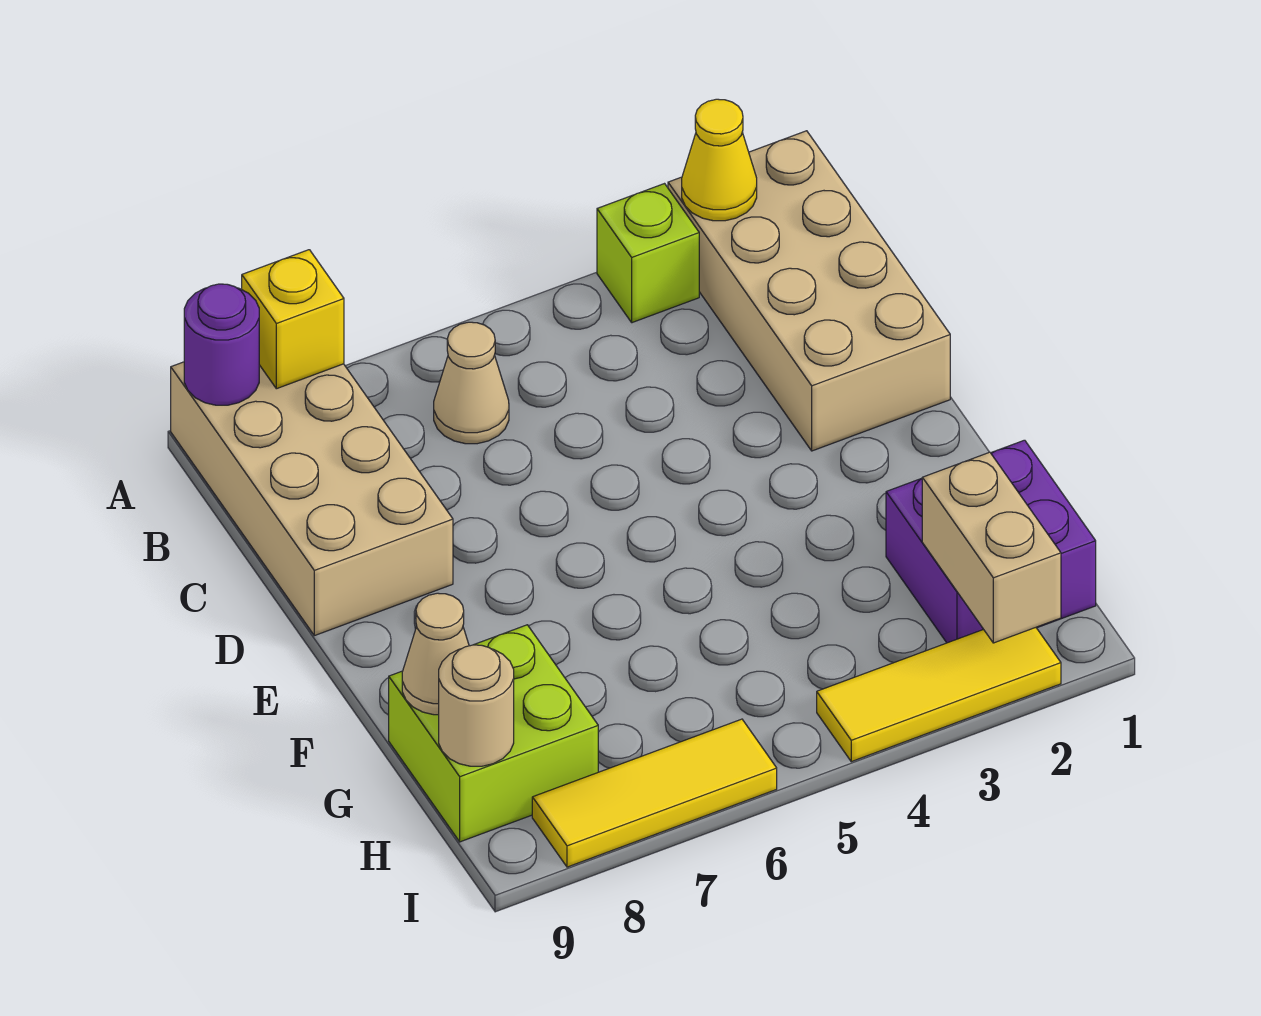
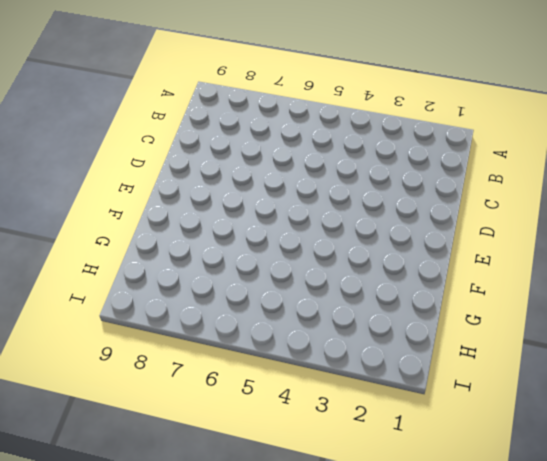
none -> tan brick A1:D2 level 1
none -> lime brick A3 level 1
none -> tan brick A8:D9 level 1

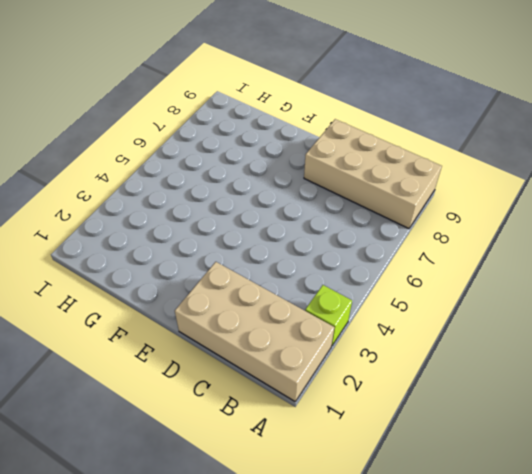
none -> tan cone B6 level 1
none -> purple brick G1:H2 level 1
none -> lime brick G8:H9 level 1

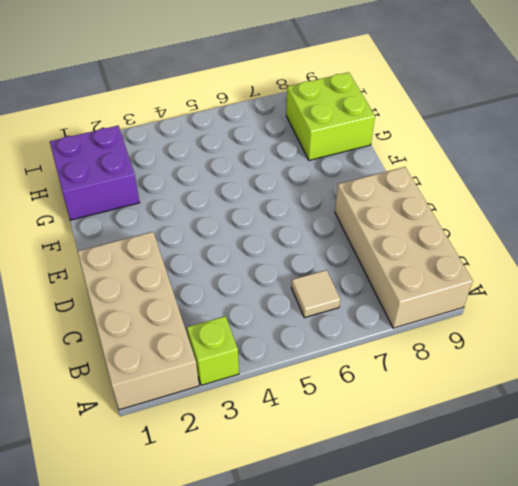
tan tile B6 level 1 -> tan cone B6 level 1
none -> yellow tile I2:I4 level 1
none -> yellow tile I6:I8 level 1
none -> yellow cone A2 level 2

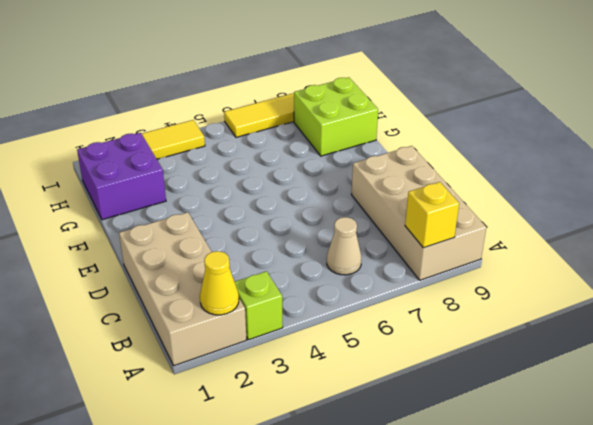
none -> purple round brick A9 level 2
none -> tan cone G9 level 2
none -> tan brick H2:I2 level 2

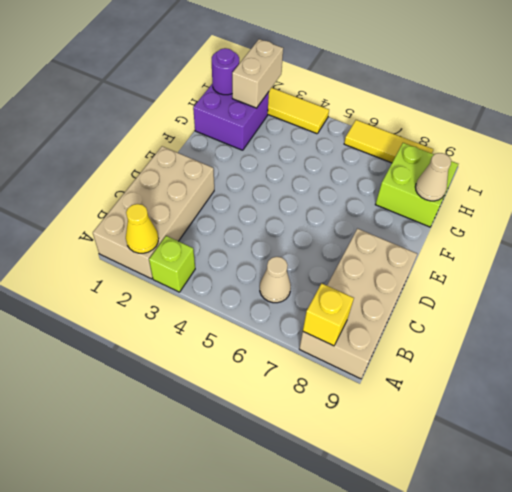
purple round brick H1 level 2 -> purple round brick A9 level 2
none -> tan round brick H9 level 2

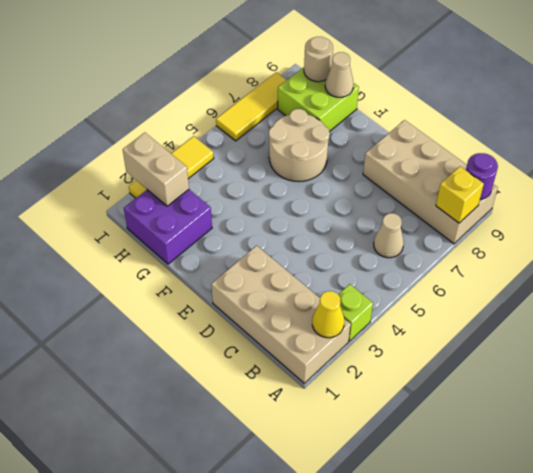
tan round brick F6:G7 level 1 -> none

